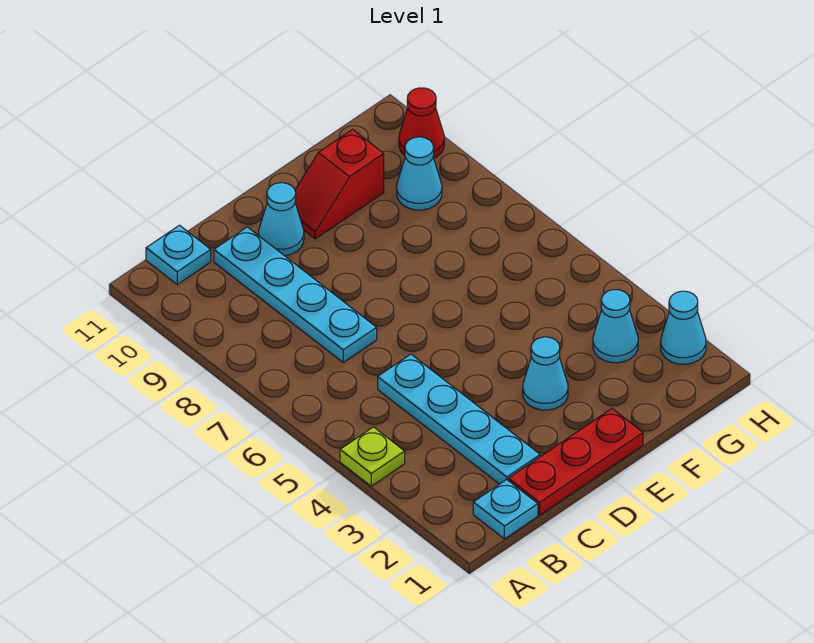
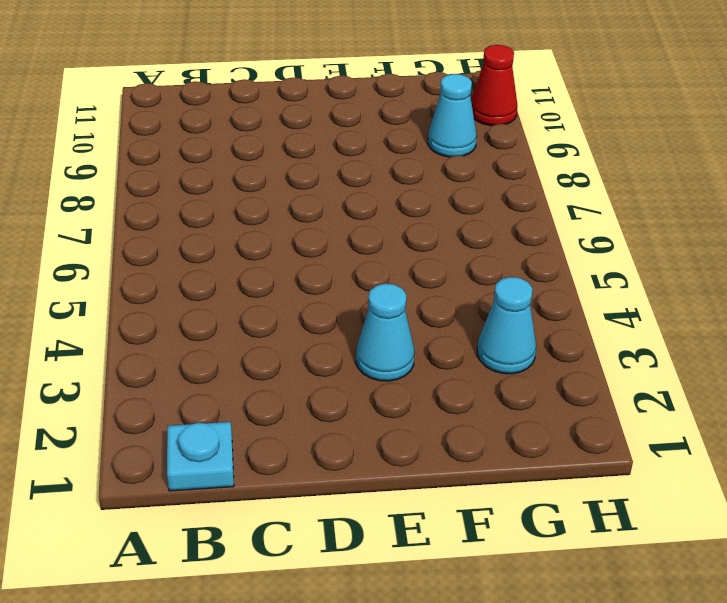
none -> lime plate A4 level 1
none -> cyan plate B11 level 1
none -> red plate C1:E1 level 1

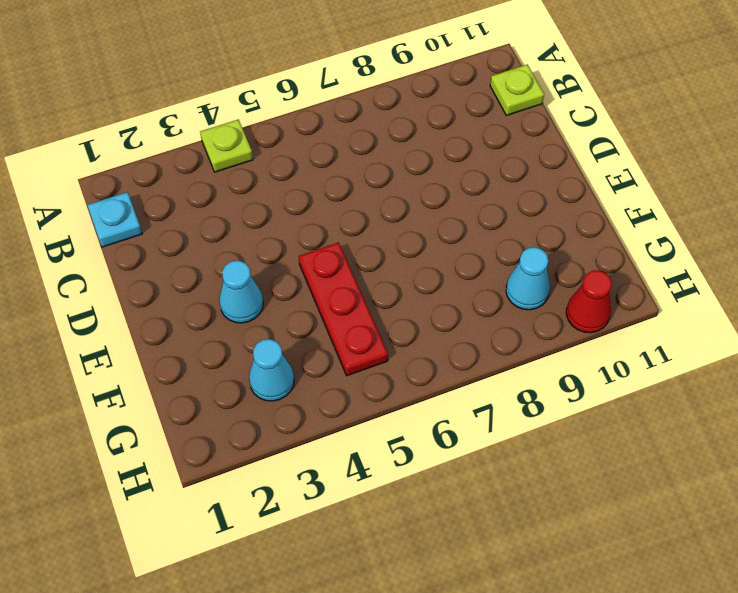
lime plate B11 level 1 -> cyan plate B11 level 1
red plate E5:G5 level 1 -> red plate C1:E1 level 1
none -> cyan plate C2:C5 level 1
none -> cyan plate C7:C10 level 1
none -> cyan cone D10 level 1

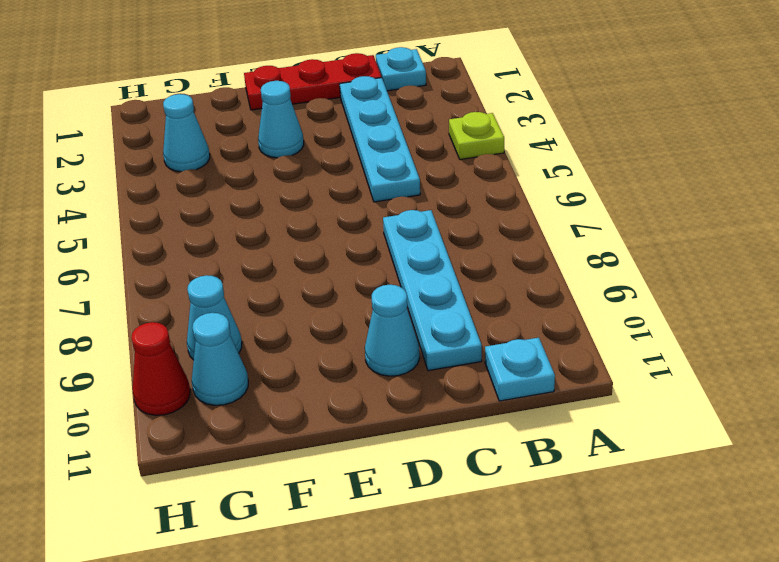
cyan cone G10 level 1 -> cyan cone H2 level 1
none -> red slope E10:F10 level 1 top F

